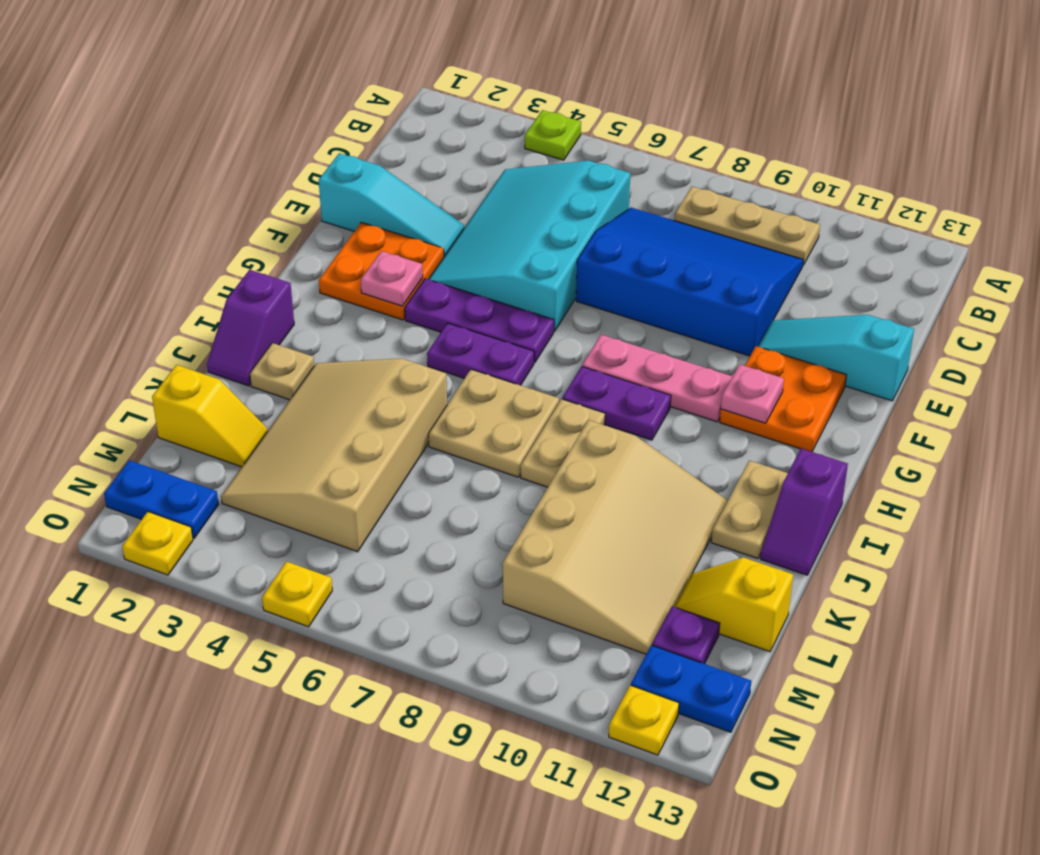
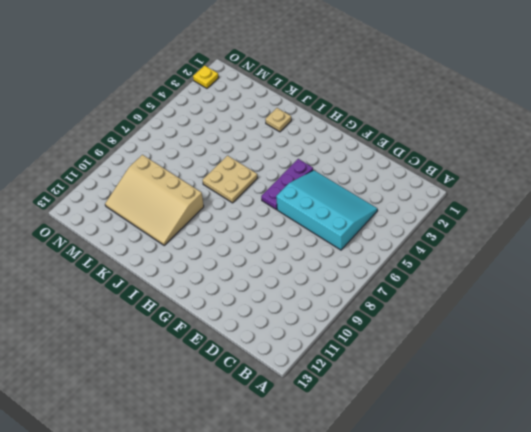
none -> lime plate A4 level 1
none -> tan plate B8:B10 level 1
none -> blue slope C7:E10 level 1 top E
none -> cyan slope E1:E3 level 1 top 1

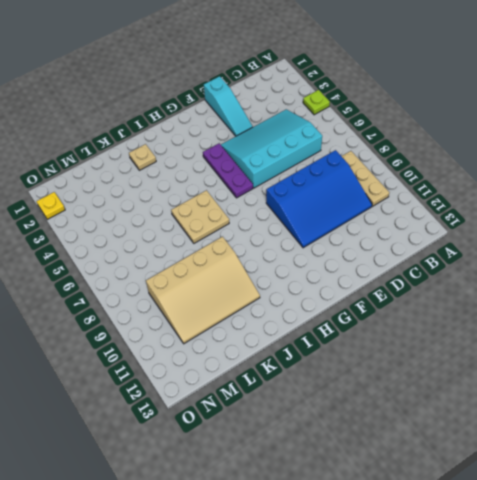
blue slope C8:F10 level 1 top 8 -> blue slope C7:E10 level 1 top E
none -> cyan slope E11:E13 level 1 top 13
none -> orange plate F2:G3 level 1
none -> orange plate F11:G12 level 1
none -> pink plate G8:G10 level 1

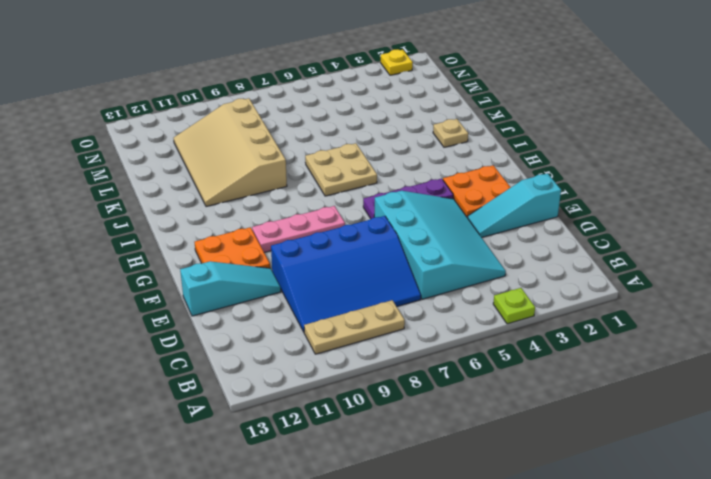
none -> purple plate H5:H6 level 1
none -> purple plate H8:H9 level 1
none -> purple slope I1:J1 level 1 top I
none -> tan plate I8:J8 level 1

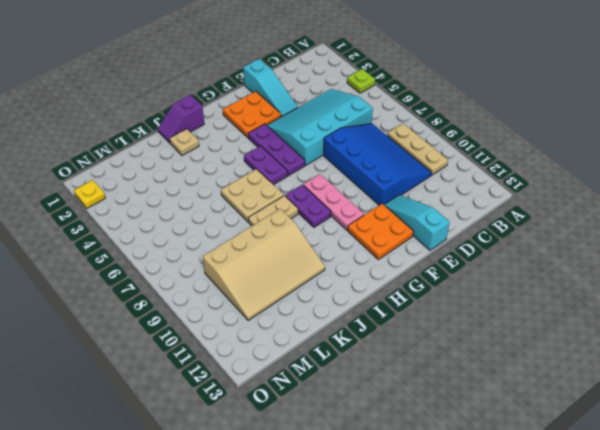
none -> tan plate I12:J12 level 1
none -> purple slope I13:J13 level 1 top I
none -> tan slope J3:M5 level 1 top 5
none -> yellow slope L1:L2 level 1 top 1

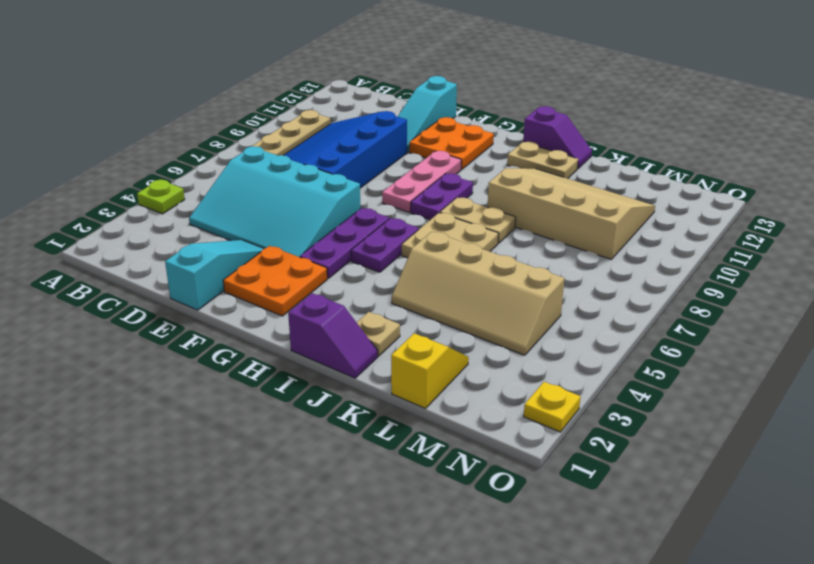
tan slope J4:M5 level 1 top 5 -> tan slope J3:M5 level 1 top 5
none -> yellow slope L12:L13 level 1 top 13
none -> purple plate M12 level 1
none -> blue plate N1:N2 level 1
none -> blue plate N12:N13 level 1

